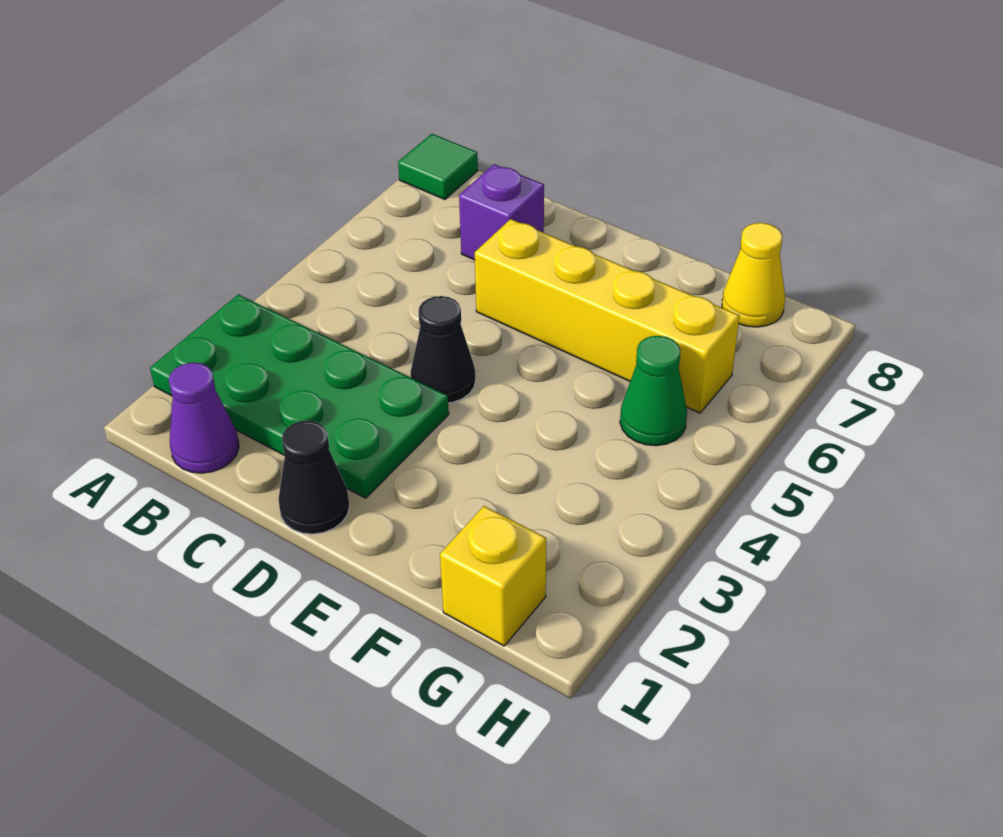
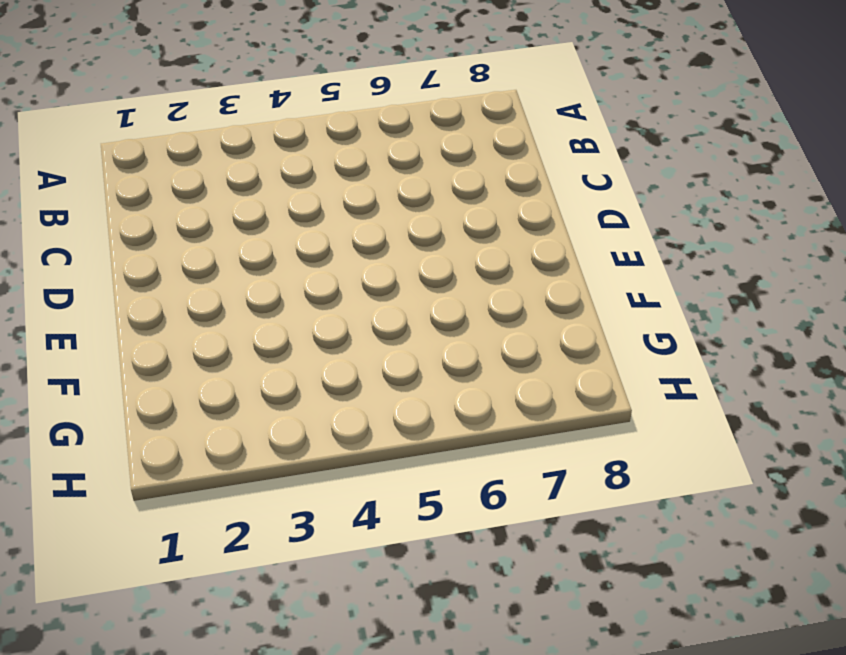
none -> green plate A2:D3 level 1
none -> green tile A8 level 1

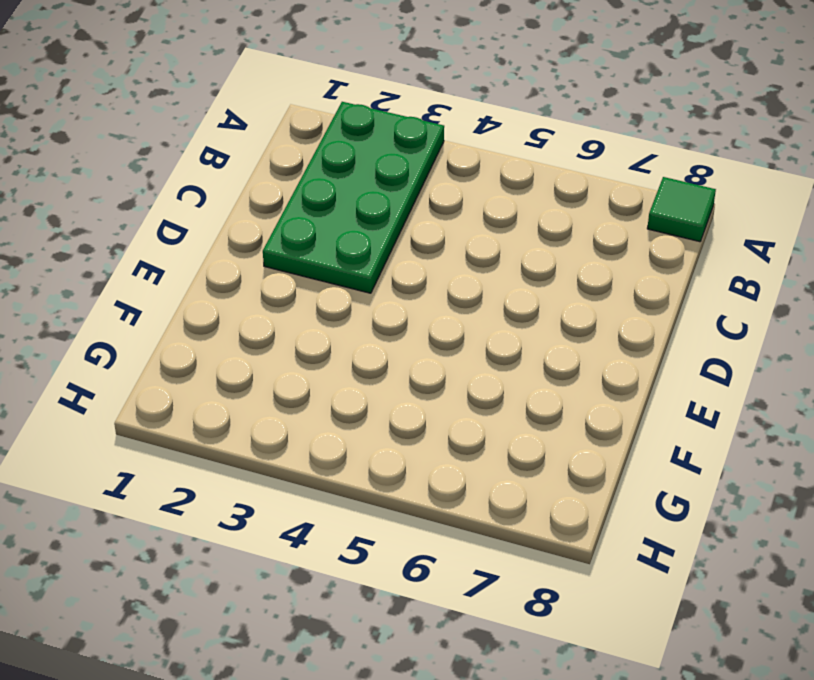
none -> purple cone B1 level 1
none -> purple brick C7 level 1

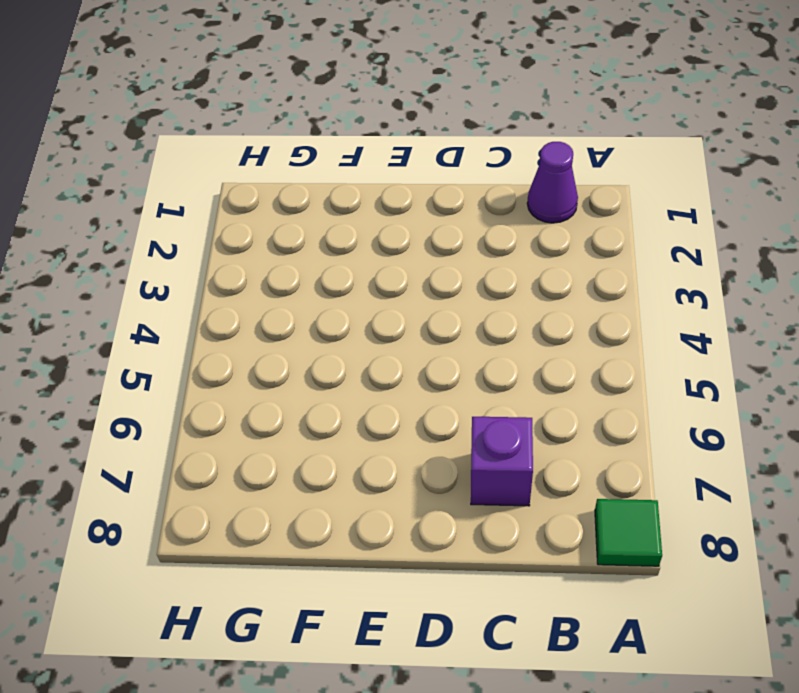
none -> green plate A2:D3 level 1
none -> black cone D1 level 1

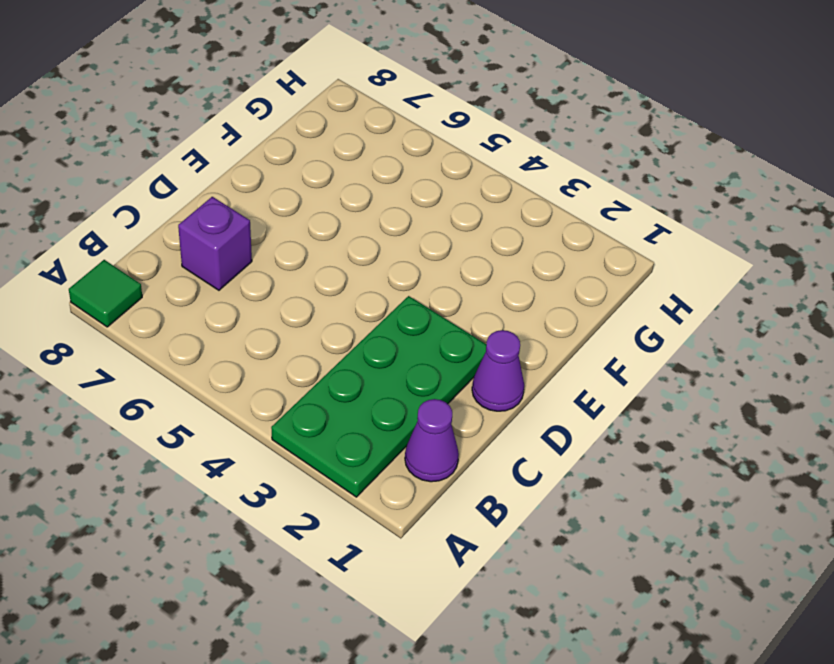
purple cone D1 level 1 -> black cone D1 level 1
none -> black cone D4 level 1
none -> yellow brick D6:G6 level 1

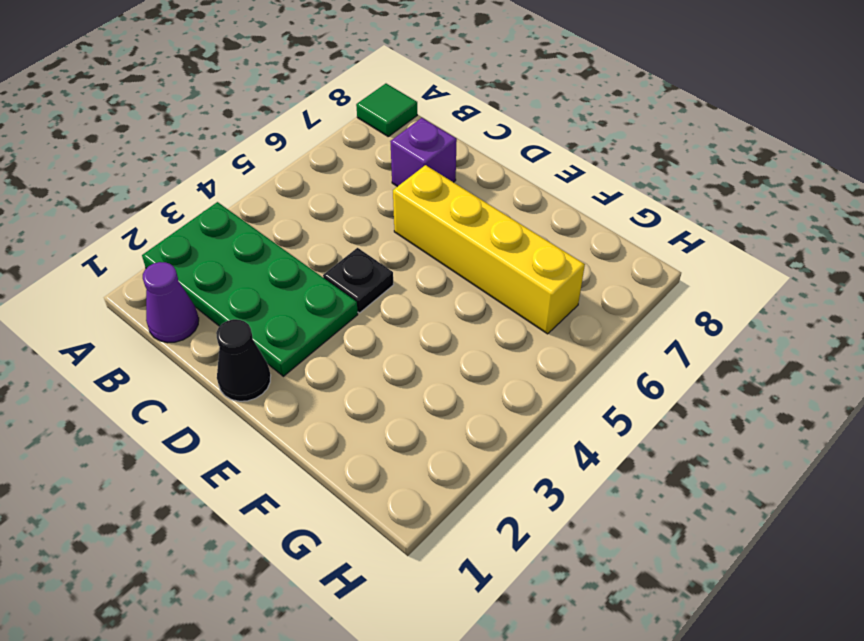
black plate D4 level 1 -> black cone D4 level 1
none -> yellow brick G1 level 1
none -> green cone G5 level 1

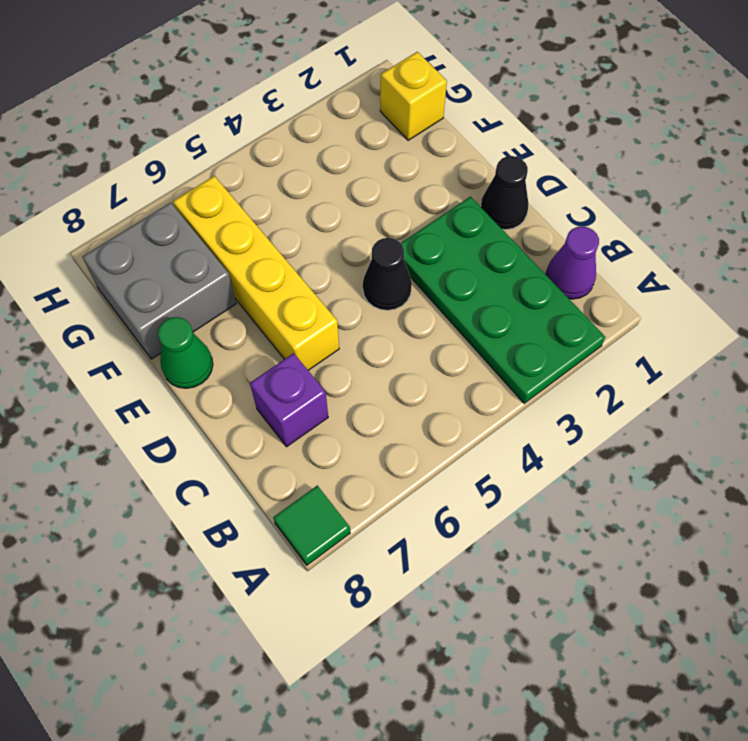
green cone E8 level 1 -> green cone G5 level 1
grey brick F7:G8 level 1 -> yellow cone G8 level 1

